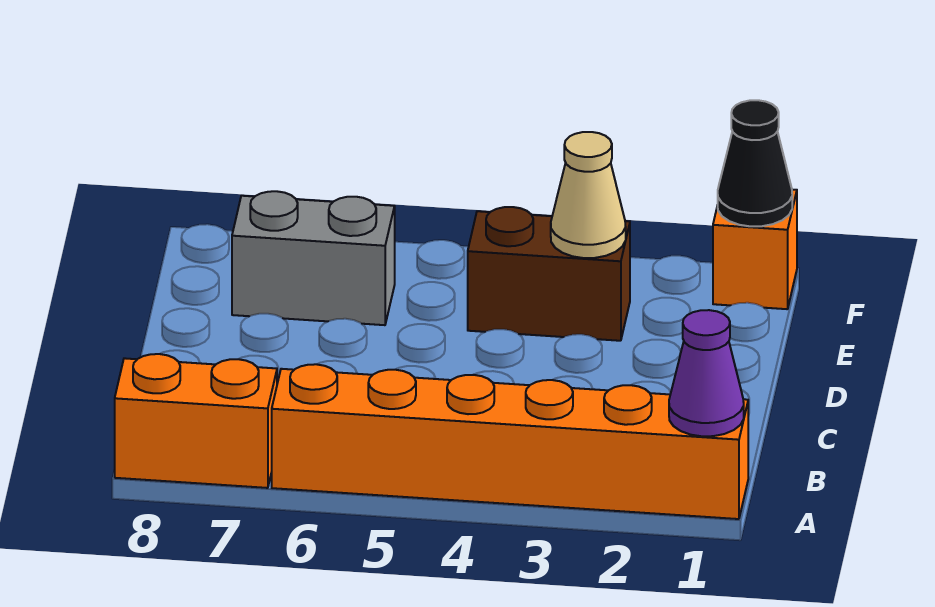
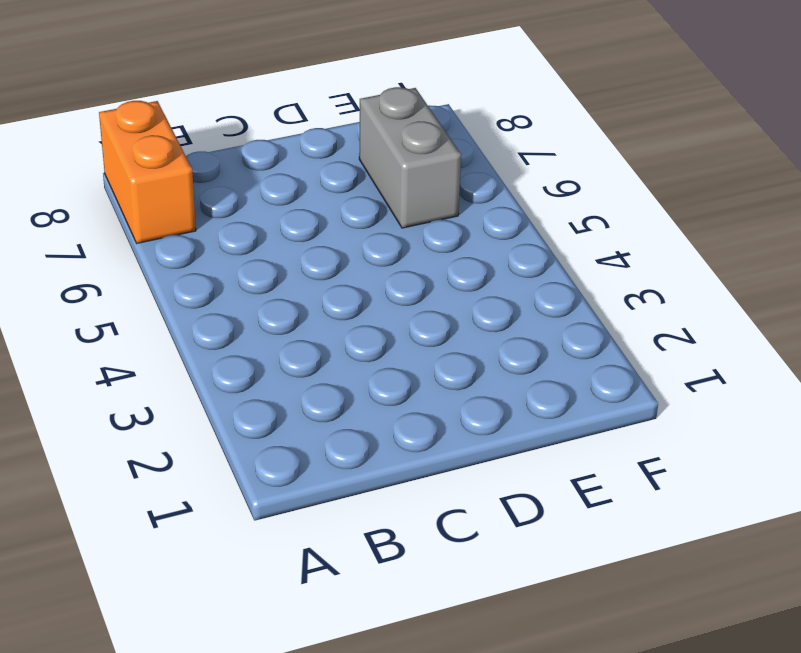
none -> orange brick A1:A6 level 1
none -> brown brick E3:E4 level 1

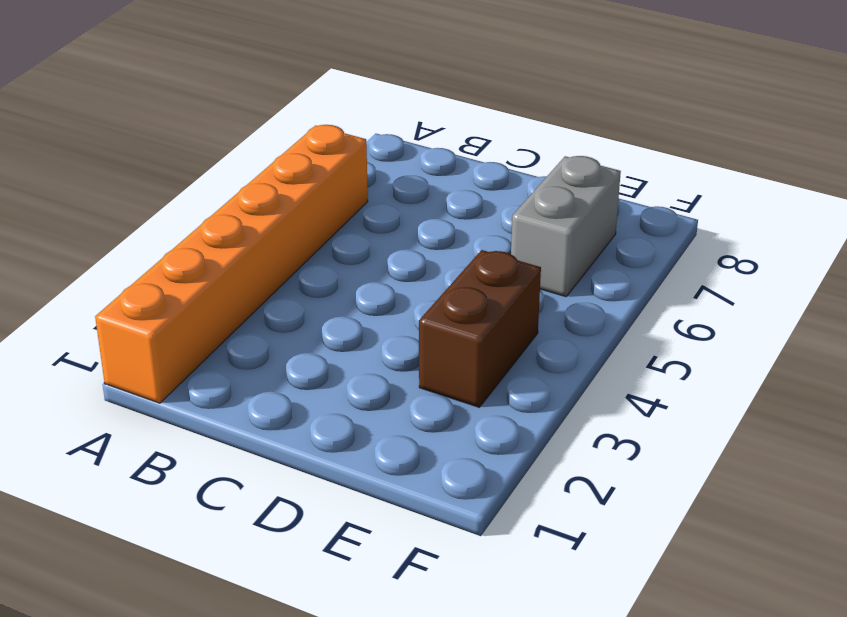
none -> orange brick A7:A8 level 1
none -> orange brick F1 level 1

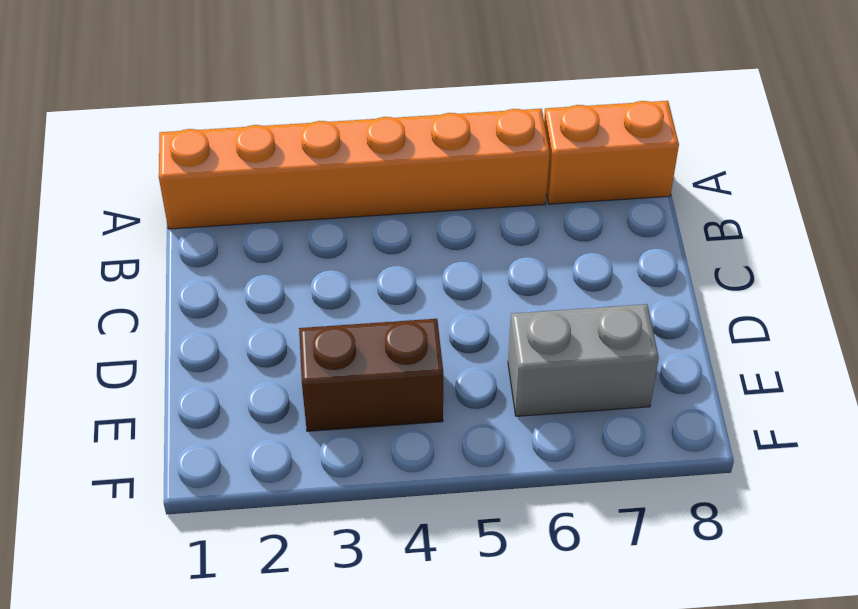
none -> orange brick F1 level 1
none -> purple cone A1 level 2

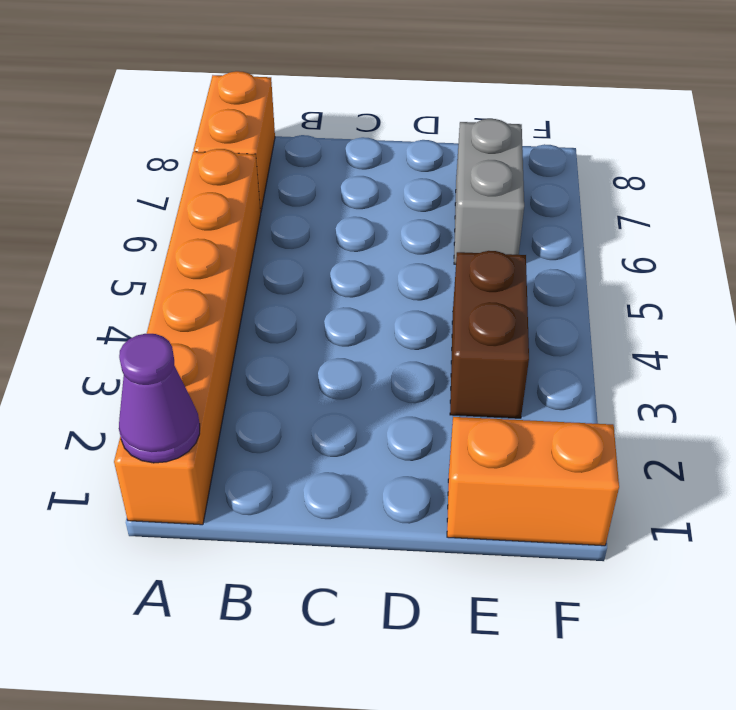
orange brick E1:F1 level 1 -> orange brick F1 level 1
none -> tan cone E3 level 2
none -> black cone F1 level 2

